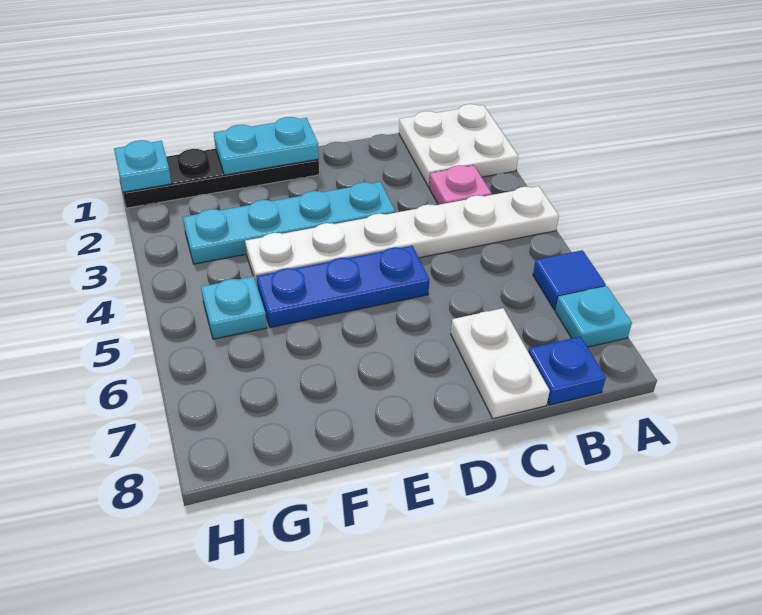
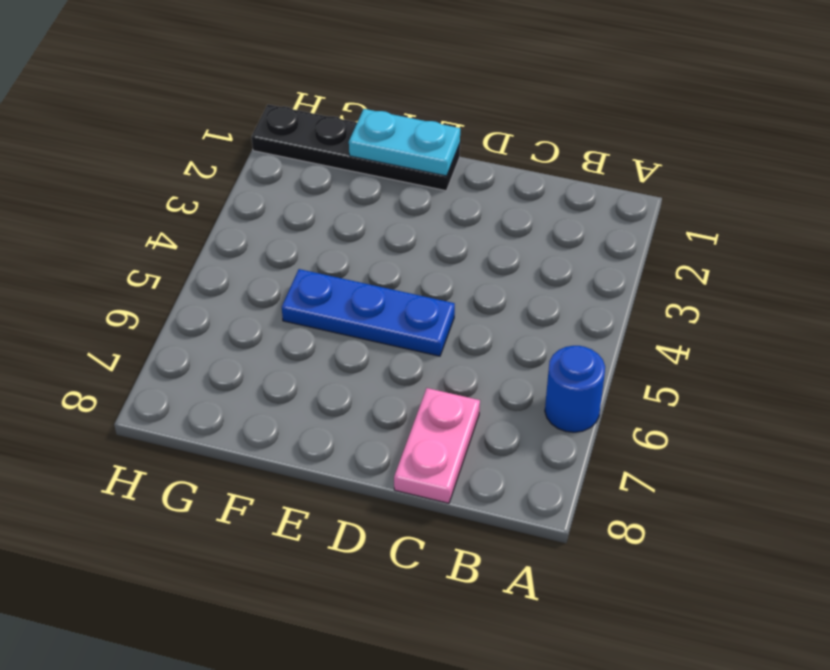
blue round brick A6 level 1 -> blue tile A6 level 1
pink plate C7:C8 level 1 -> white plate C7:C8 level 1
none -> white plate A1:B2 level 1
none -> white plate A4:F4 level 1
none -> cyan plate A7 level 1

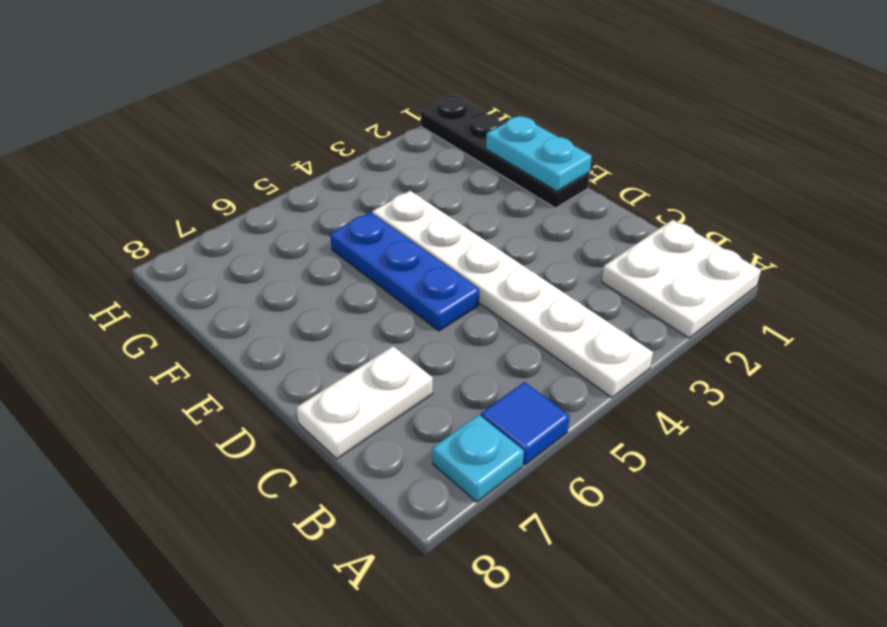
none -> pink plate B3 level 1
none -> blue plate B8 level 1
none -> cyan plate D3:G3 level 1

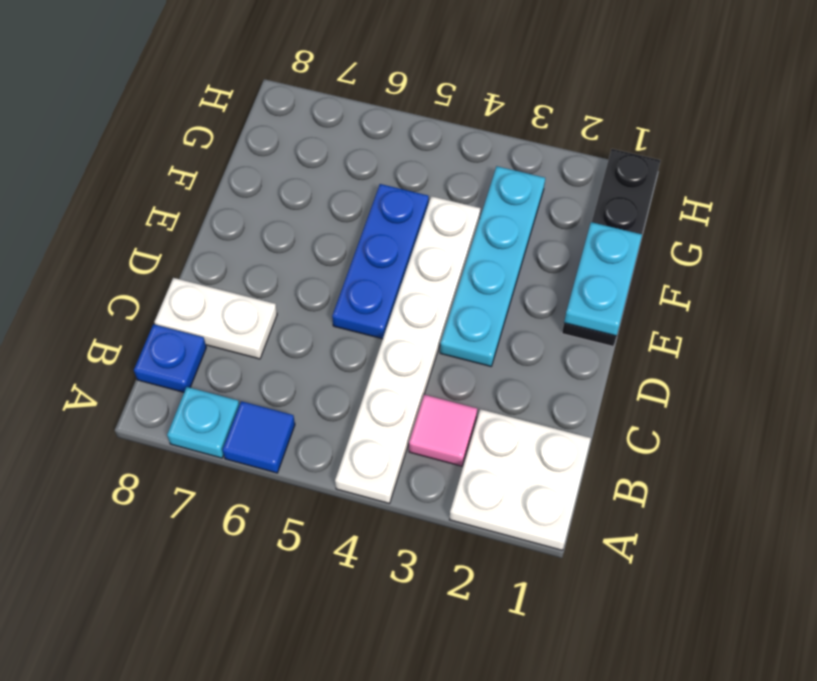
pink tile B3 level 1 -> pink plate B3 level 1
none -> cyan plate G5 level 1
none -> cyan plate H1 level 2

